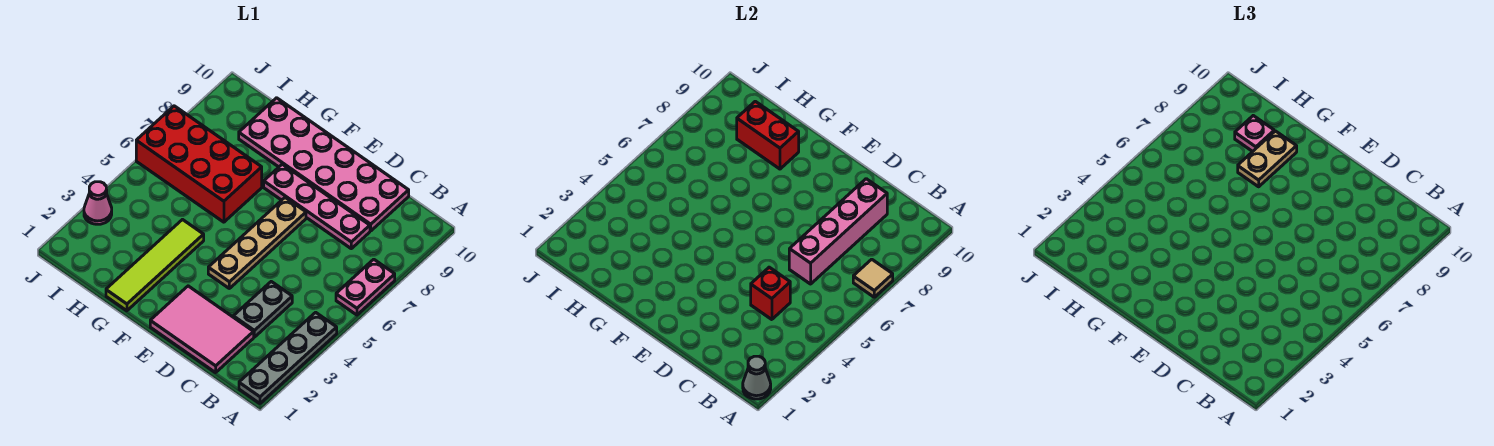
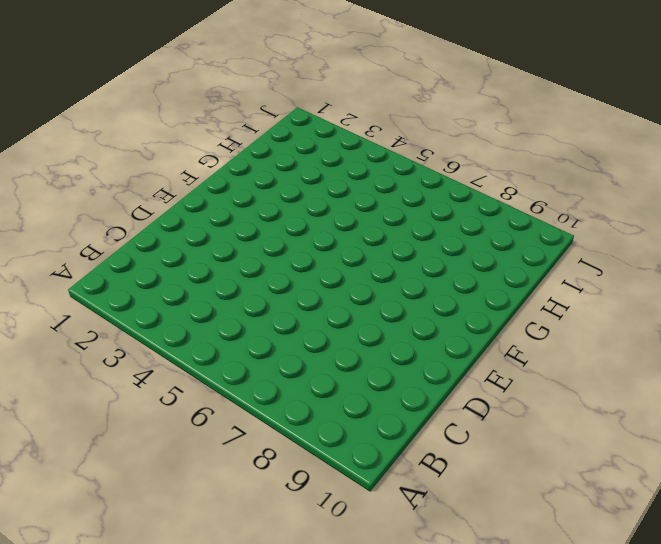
none -> grey plate A1:A4 level 1
none -> pink plate A6:A7 level 1
none -> pink tile C1:E2 level 1

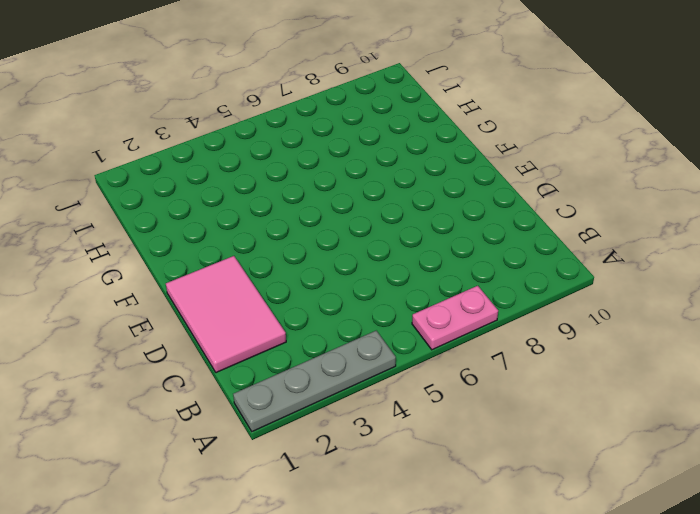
none -> grey plate C3:C4 level 1
none -> pink plate C8:F8 level 1
none -> pink plate C9:H10 level 1

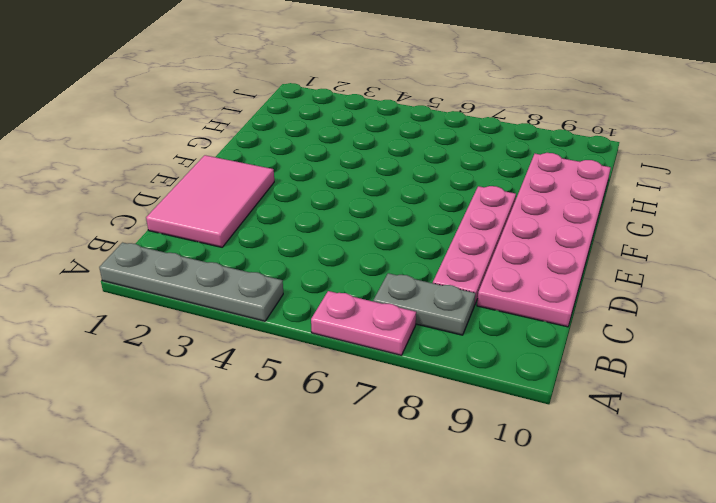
grey plate B7:B8 level 1 -> grey plate C3:C4 level 1
none -> tan plate E4:E7 level 1
none -> lime tile G1:G4 level 1
none -> red brick G6:J7 level 1

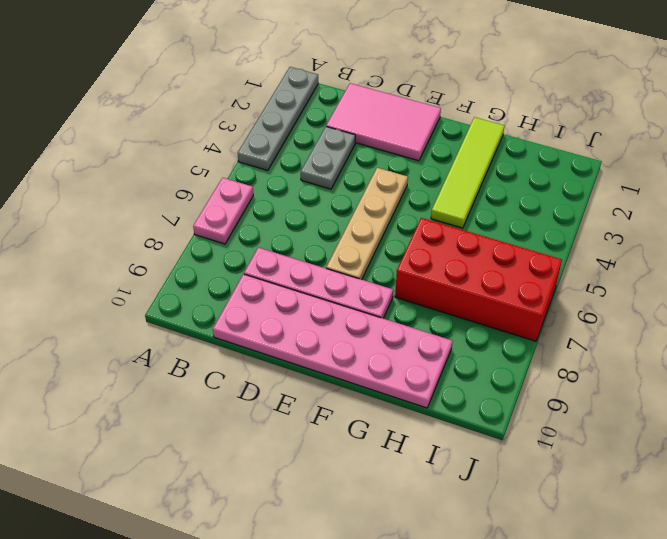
none -> pink cone J3 level 1
none -> grey cone A1 level 2
none -> tan tile A7 level 2

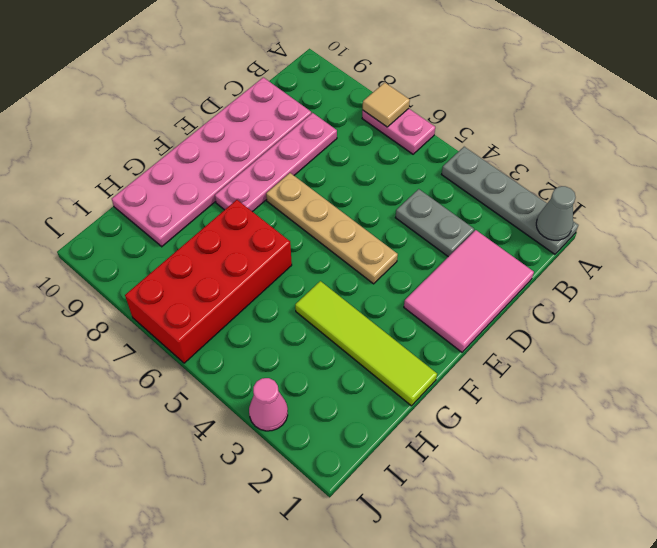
none -> red brick C4 level 2
none -> pink brick C6:C9 level 2
none -> red brick G9:H9 level 2

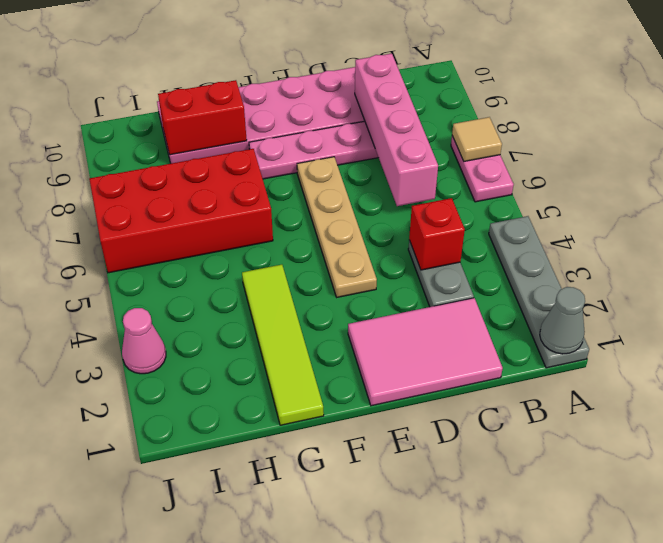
none -> tan plate G8:G9 level 3
none -> pink plate H9 level 3

